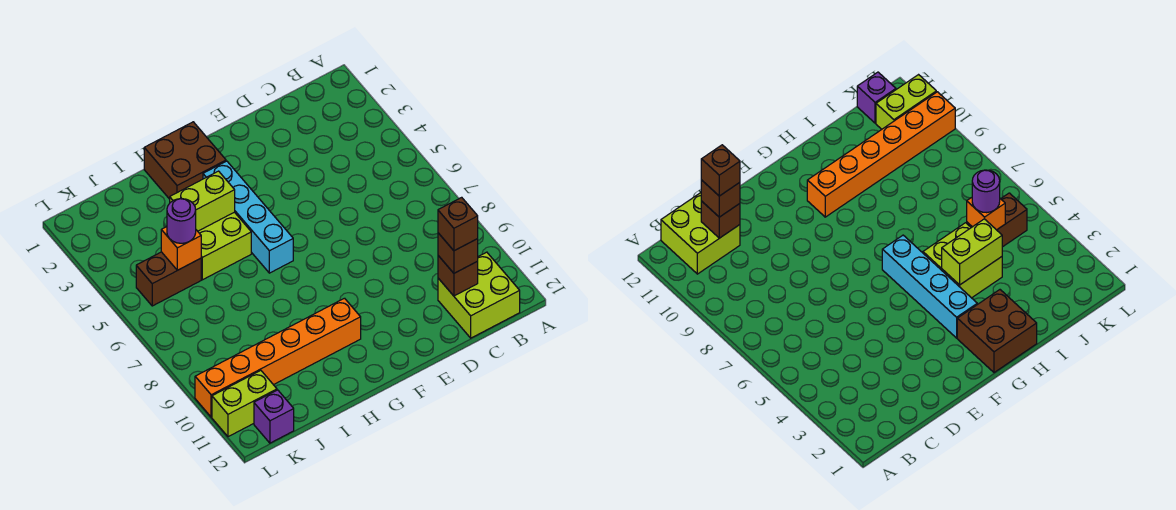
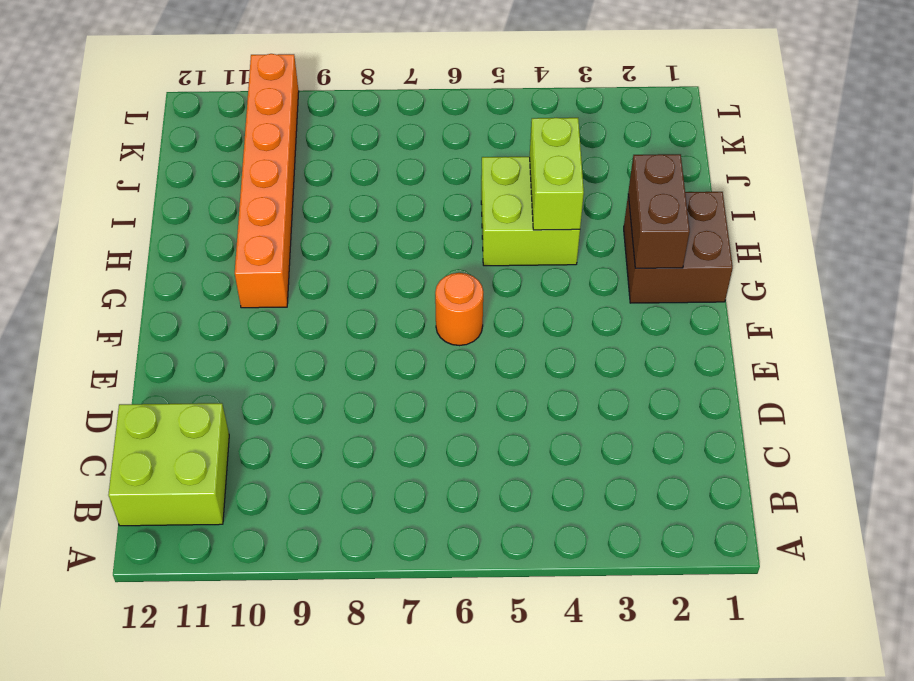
orange round brick F6 level 1 -> none
brown brick G2:H2 level 2 -> brown brick J5:K5 level 1
none -> cyan brick G3:G6 level 1
none -> lime brick K11:L11 level 1
none -> purple brick K12 level 1

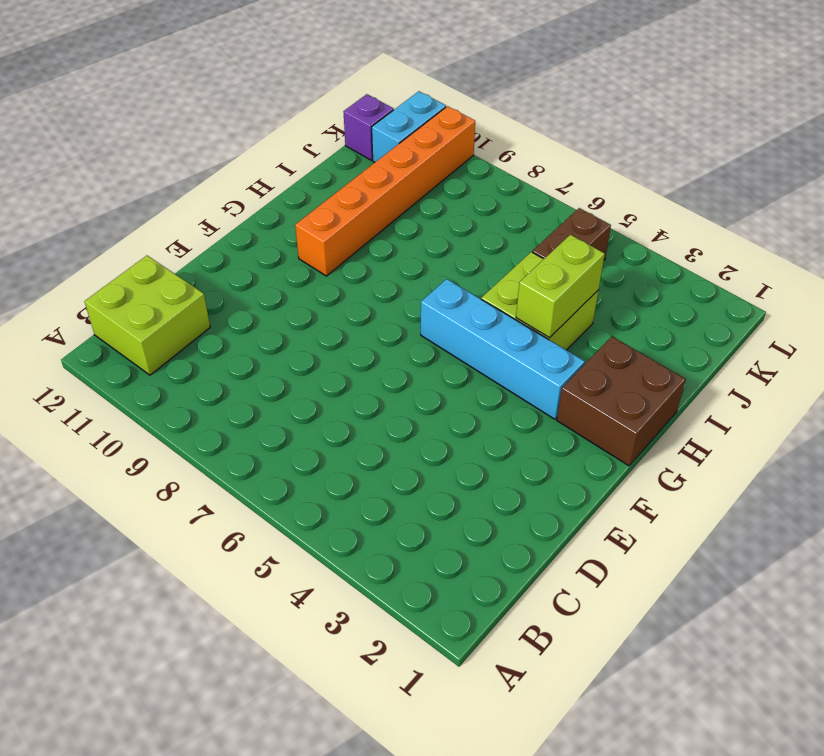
cyan brick K11:L11 level 1 -> lime brick K11:L11 level 1
none -> brown brick C11 level 2
none -> orange brick J5 level 2
none -> brown brick C11 level 3

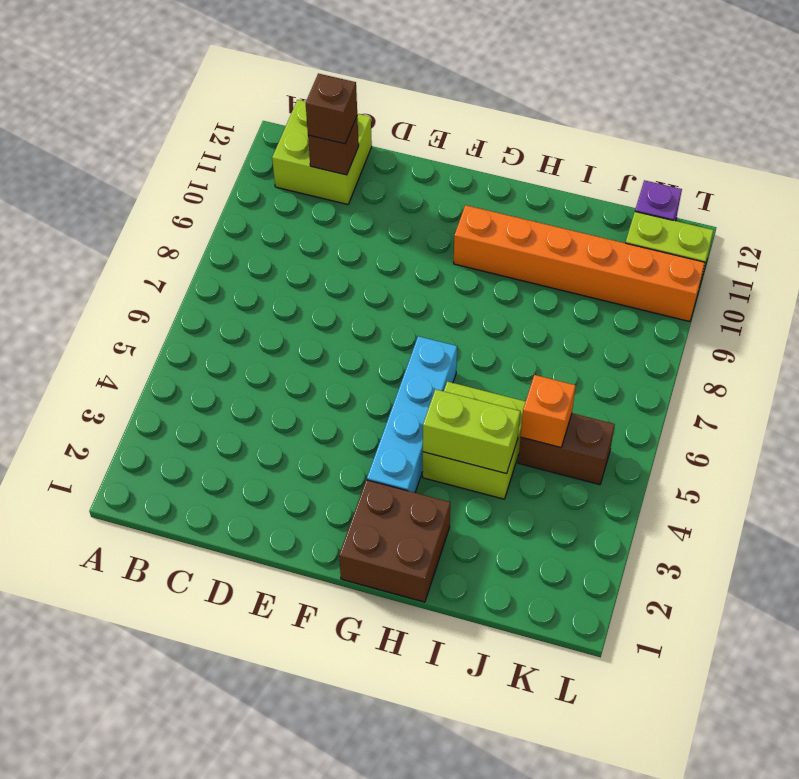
none -> purple round brick J5 level 3
none -> brown brick C11 level 4

